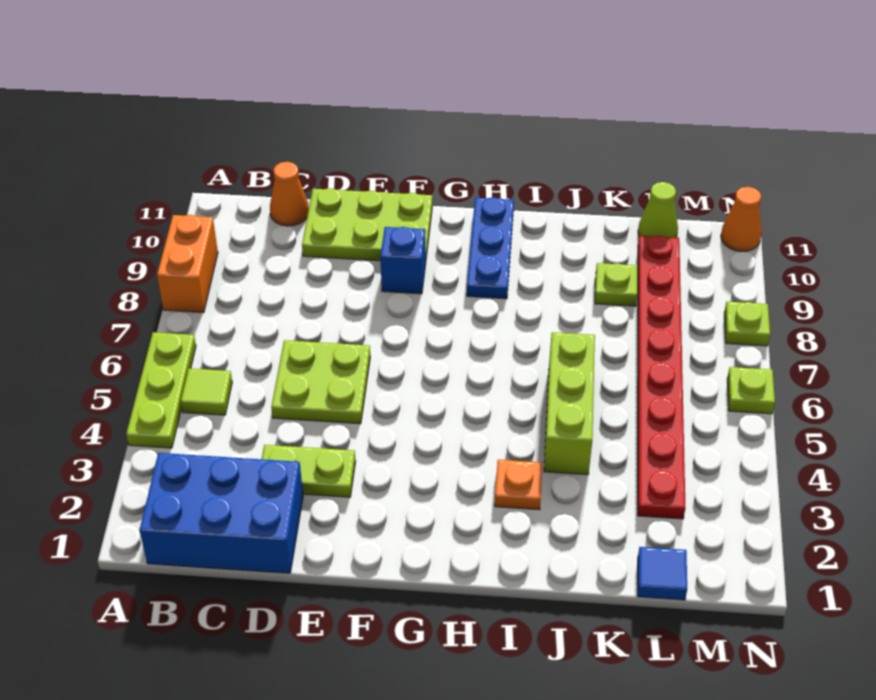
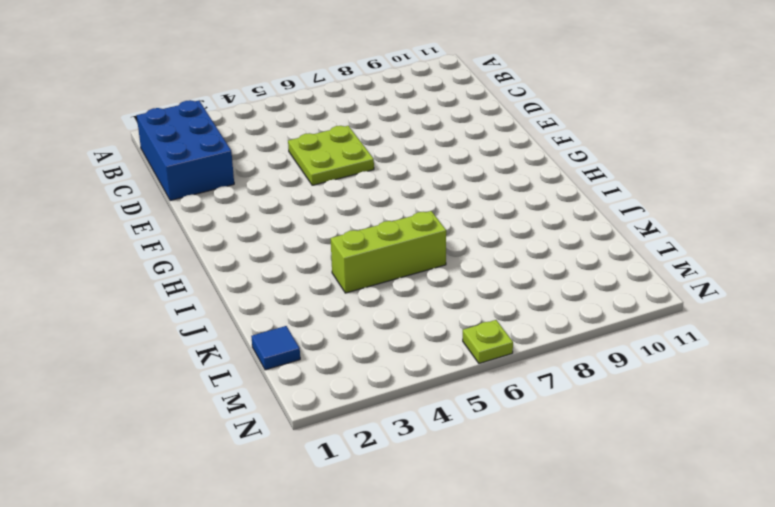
none -> lime plate A4:A6 level 1
none -> orange brick A8:A9 level 1
none -> lime tile B5 level 1

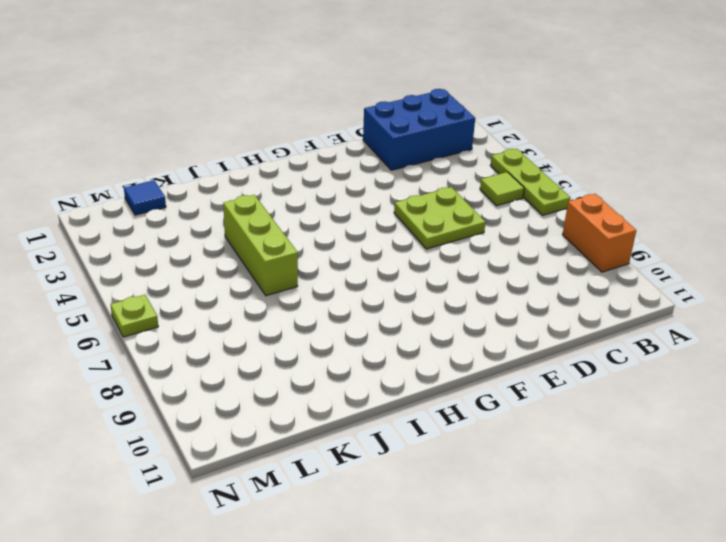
none -> orange cone C11 level 1
none -> lime plate D3:E3 level 1
none -> lime plate D10:F11 level 1

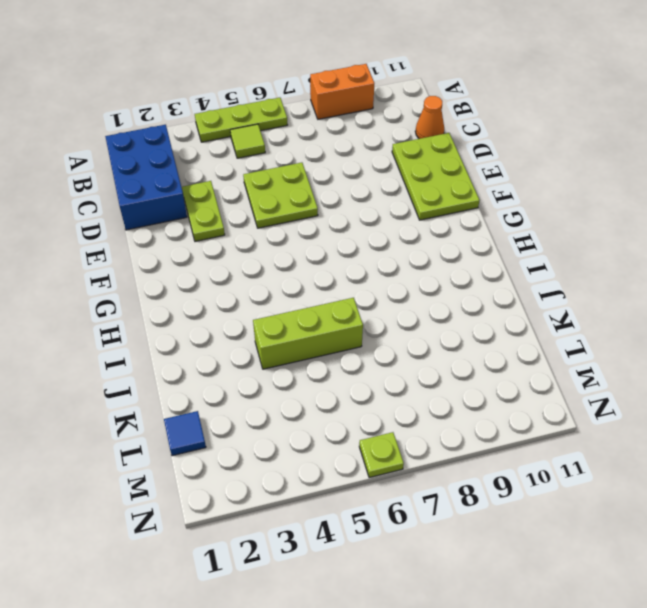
none -> blue brick F9 level 1
none -> blue plate H9:H11 level 1
none -> orange plate I3 level 1

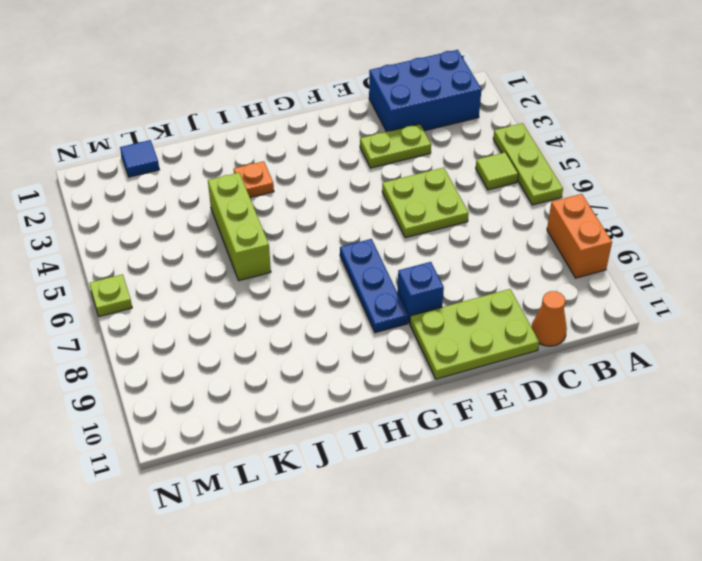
blue plate G7:G9 level 1 -> blue plate H9:H11 level 1
none -> lime plate K9 level 1
none -> red plate L3:L10 level 1
none -> lime cone L11 level 1

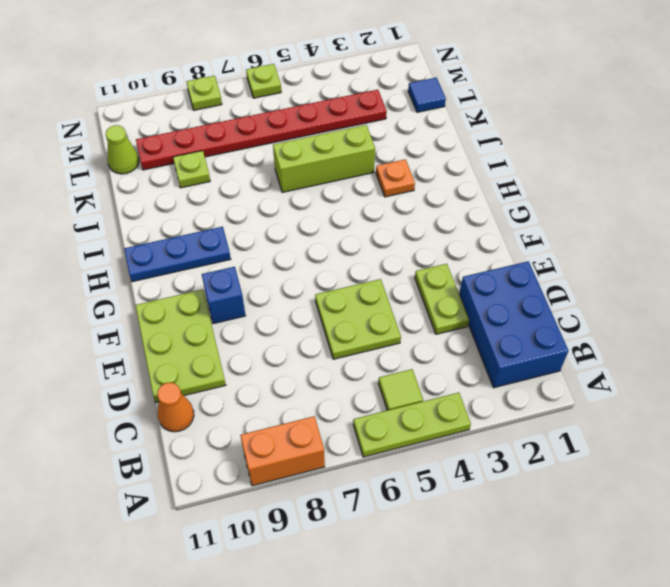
none -> orange cone N11 level 1

